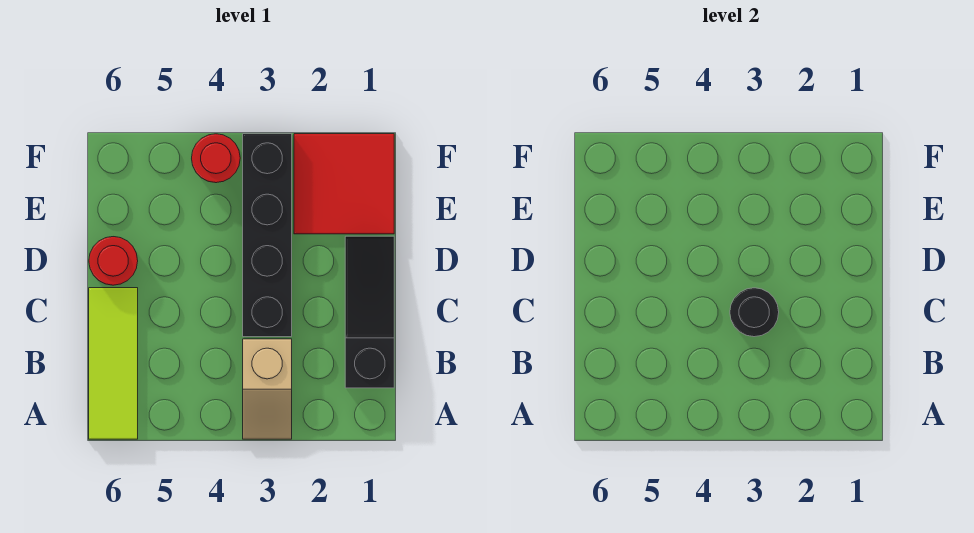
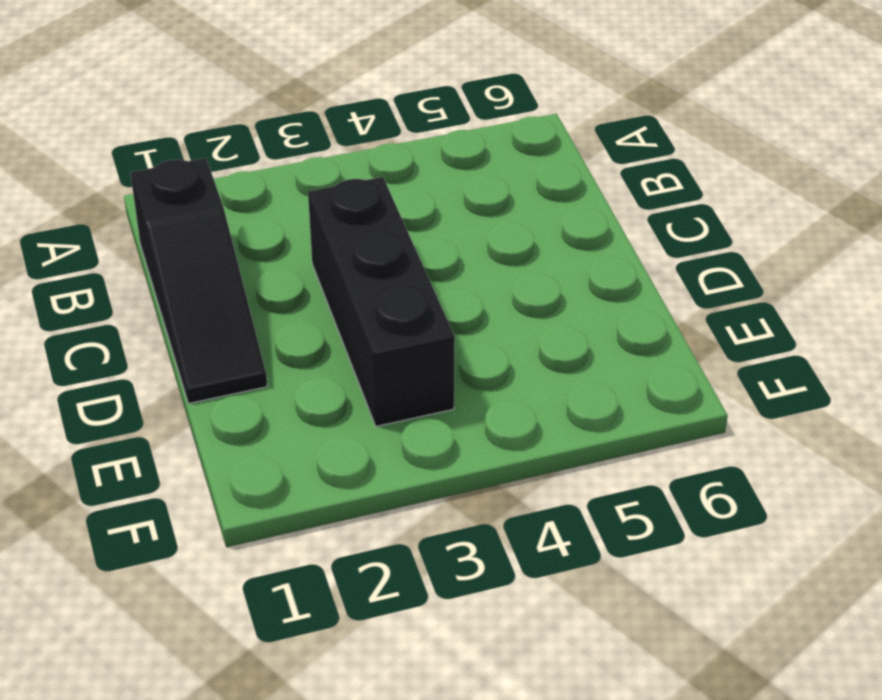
black brick C3:E3 level 1 -> black brick C3:F3 level 1
none -> tan slope A3:B3 level 1 top B
none -> lime tile A6:C6 level 1

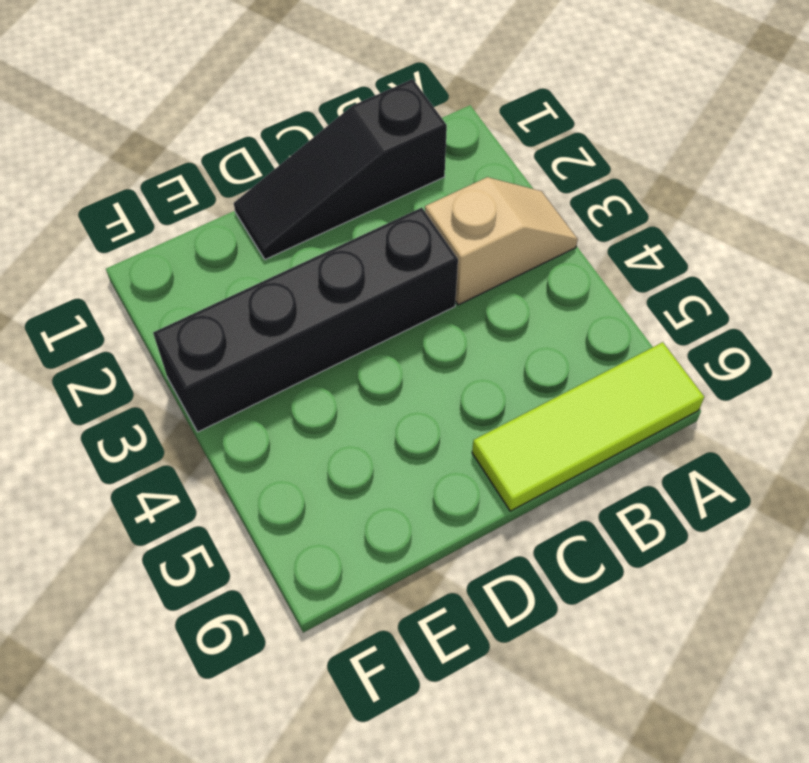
none -> red round brick D6 level 1
none -> red tile E1:F2 level 1

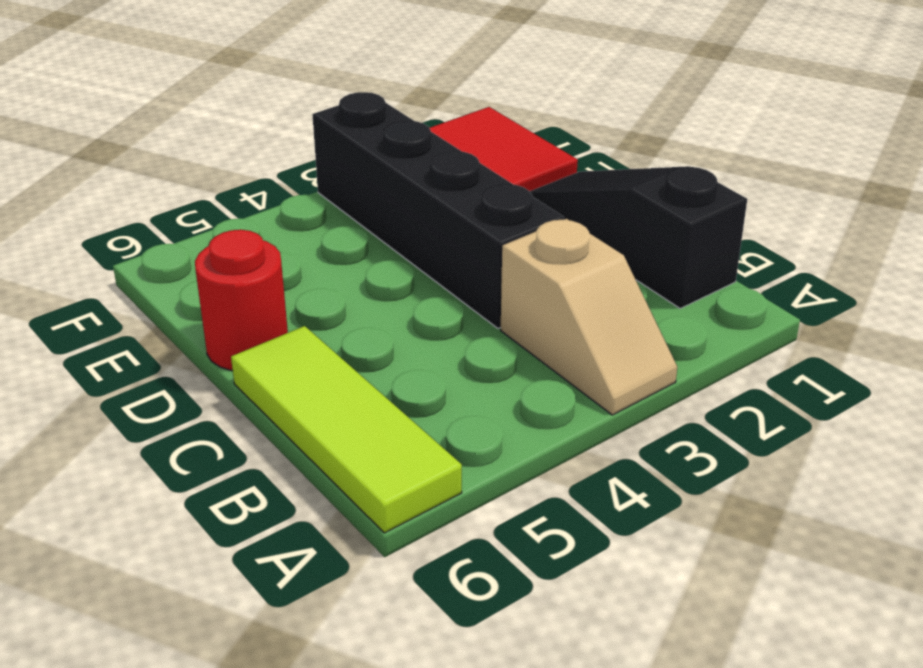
none -> red round brick F4 level 1
none -> black round brick C3 level 2

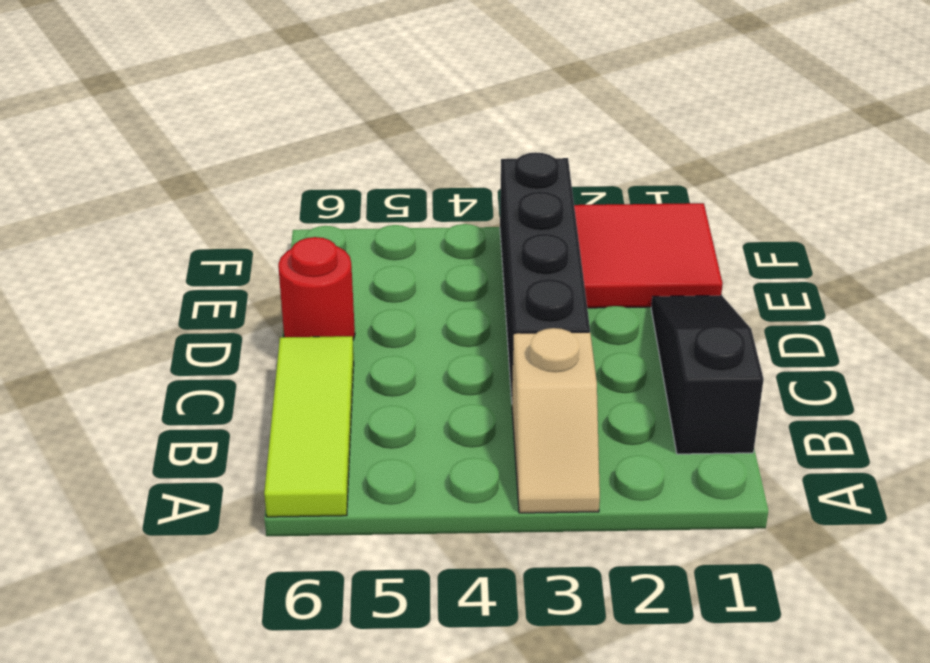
none -> red round brick F4 level 1
none -> black round brick C3 level 2

